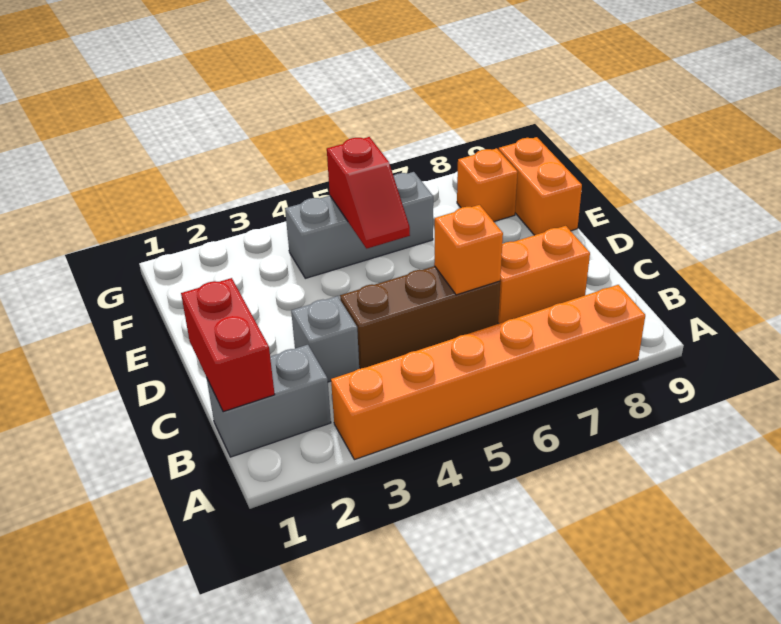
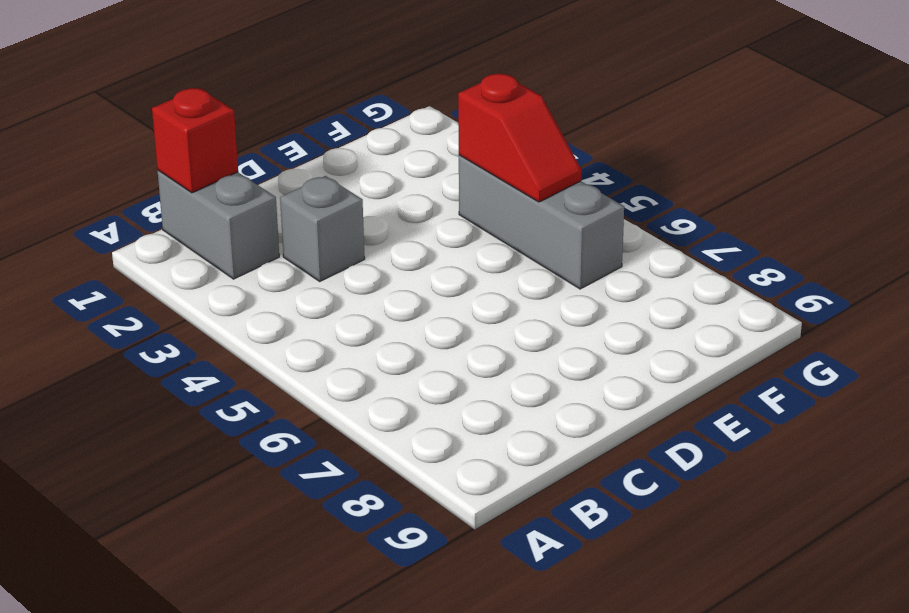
red brick B1 level 2 -> red brick B1:C1 level 2
red slope F4:F5 level 2 top 4 -> red slope E5:F5 level 2 top F
none -> orange brick A3:A8 level 1
none -> brown brick C4:C6 level 1

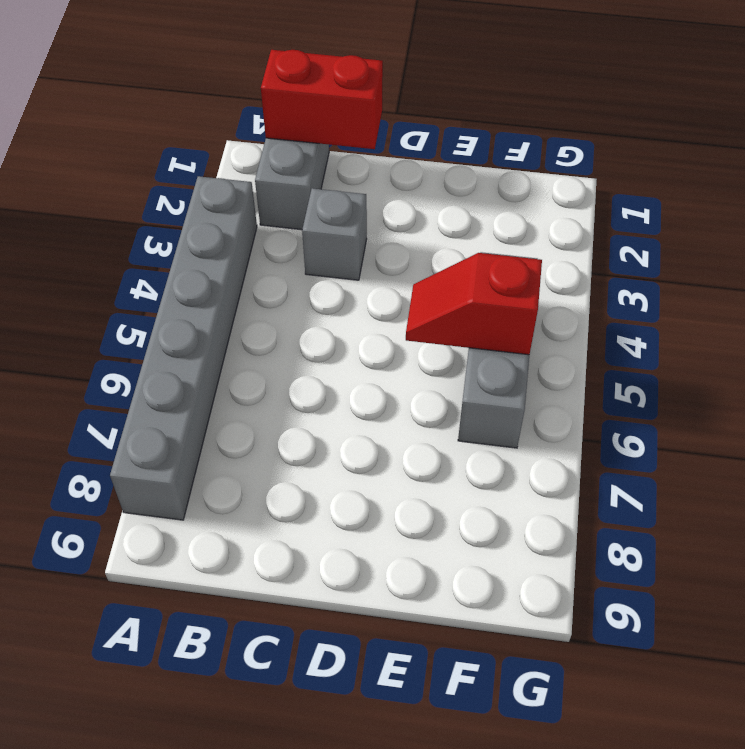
grey brick A3:A8 level 1 -> orange brick A3:A8 level 1
none -> brown brick C4:C6 level 1
none -> orange brick C7:C8 level 1

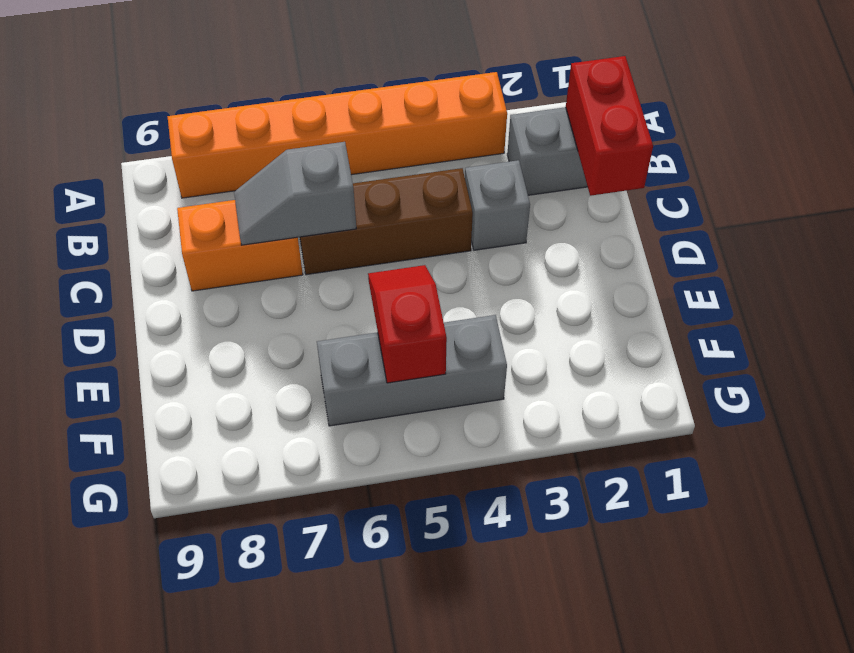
grey slope C6:C7 level 2 top 6 -> orange brick C6 level 2
none -> orange brick E9:F9 level 1
none -> orange brick F8 level 1

